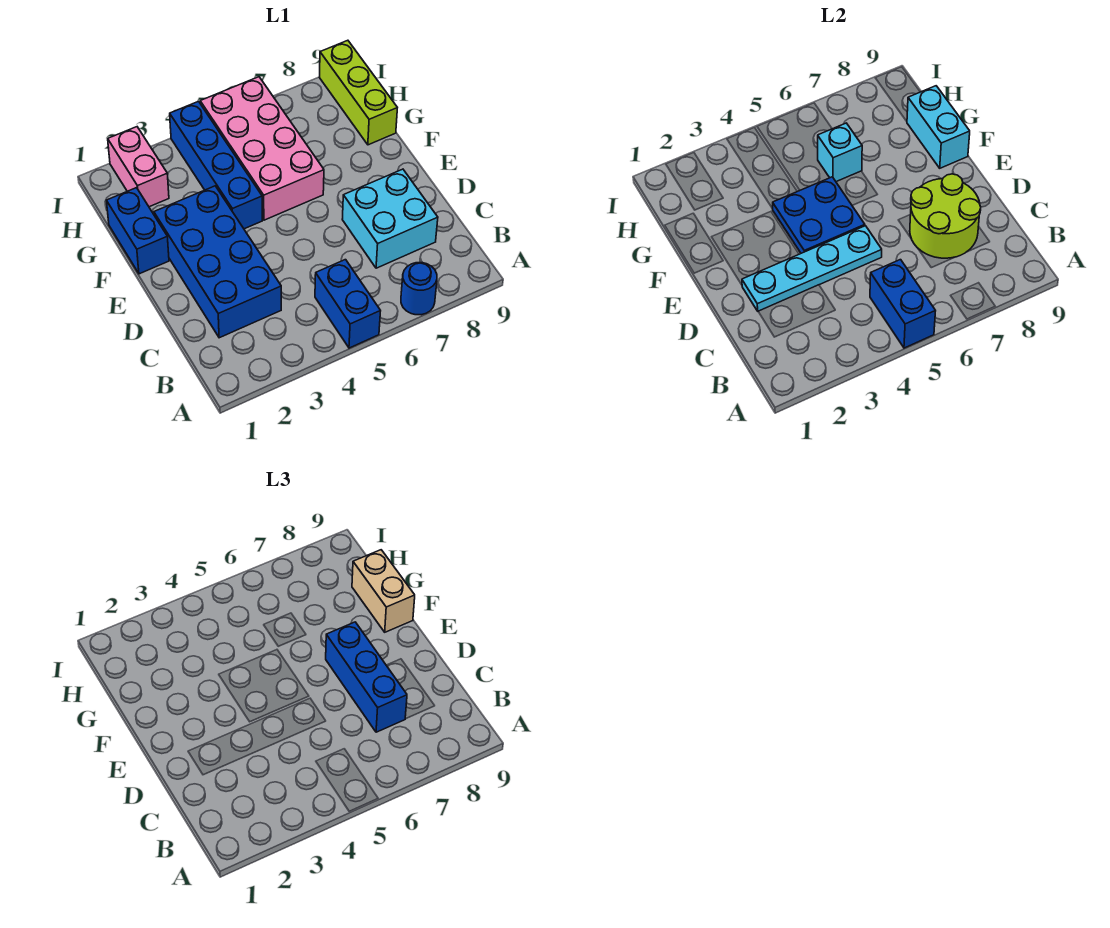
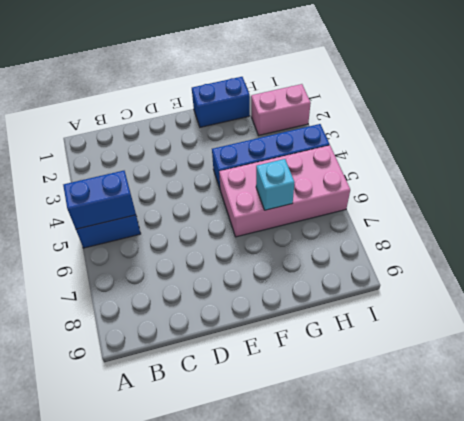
none -> blue round brick A7 level 1
none -> blue brick C2:F3 level 1
none -> cyan brick C7:D8 level 1

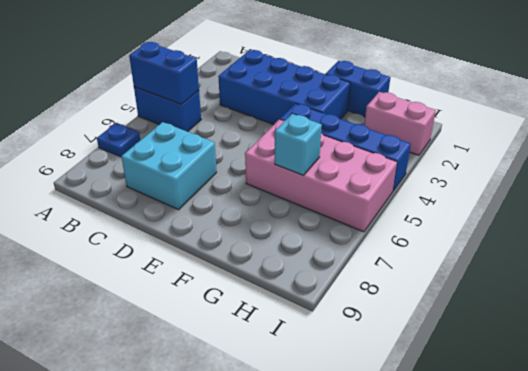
blue plate A7 level 1 -> blue round brick A7 level 1
none -> lime brick G9:I9 level 1
none -> lime round brick C7:D8 level 2
none -> cyan plate D2:D5 level 2

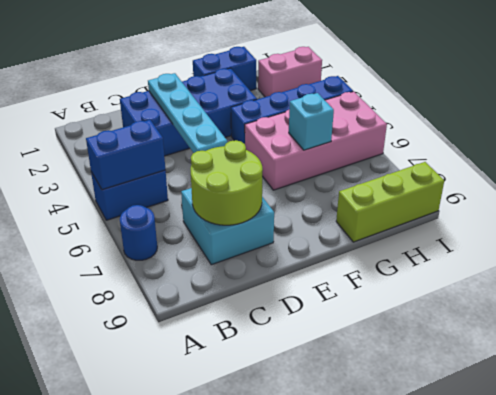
none -> blue plate E4:F5 level 2
none -> cyan brick F9:G9 level 2
none -> blue brick C7:E7 level 3

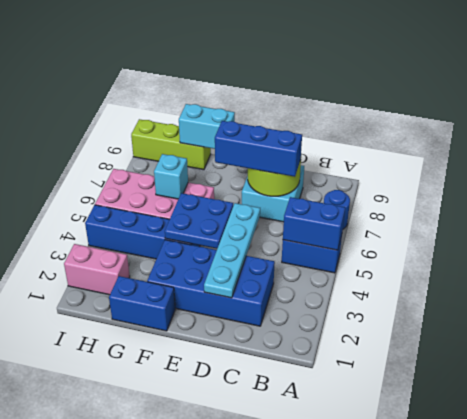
none -> tan brick F9:G9 level 3

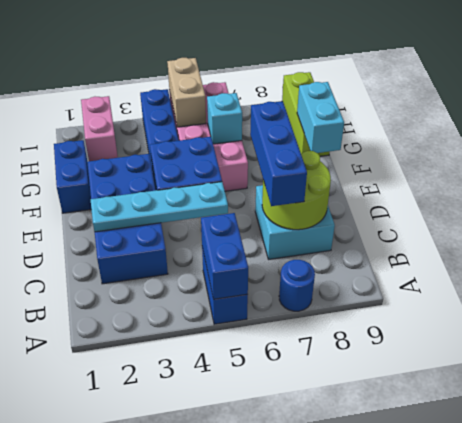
tan brick H5:I5 level 2 -> tan brick F9:G9 level 3

